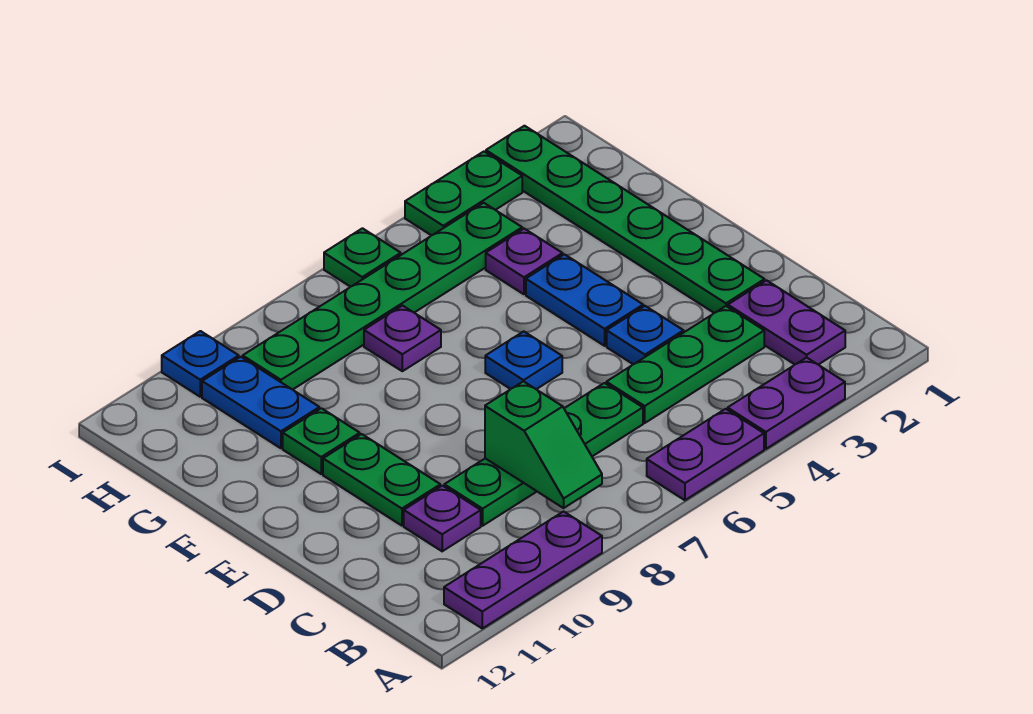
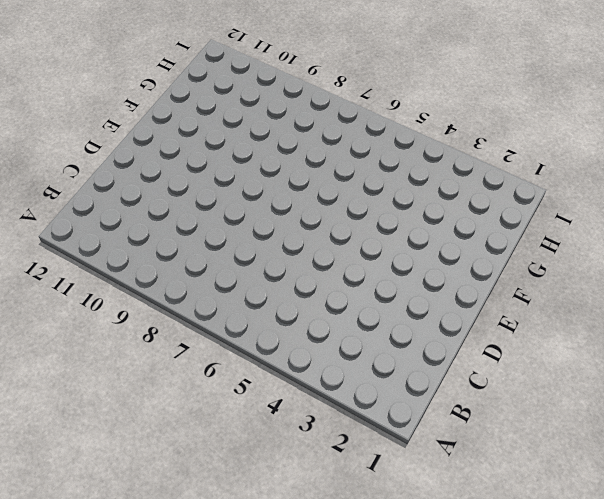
none -> purple plate A3:A4 level 1
none -> purple plate A5:A6 level 1
none -> purple plate A9:A11 level 1

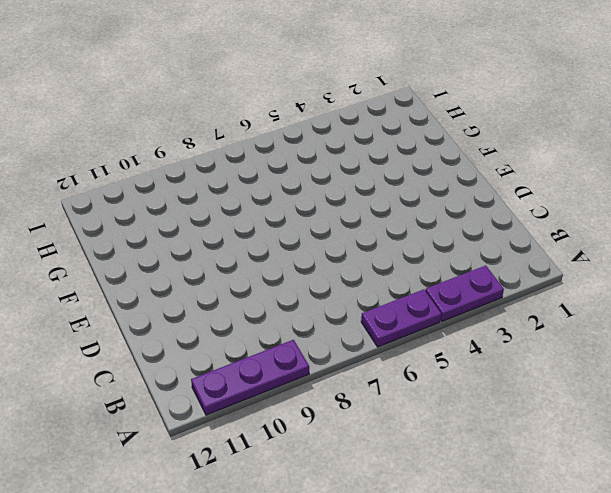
none -> purple plate B2:C2 level 1
none -> green plate C3:C5 level 1
none -> green plate C6:C9 level 1

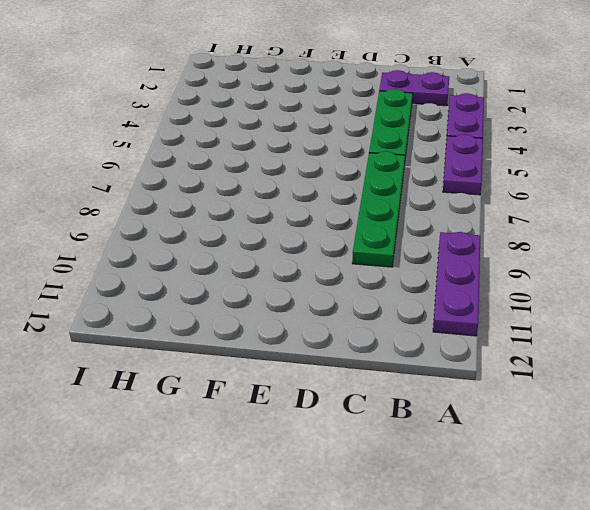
none -> purple plate C10 level 1
none -> green plate D2:I2 level 1
none -> blue plate D4 level 1

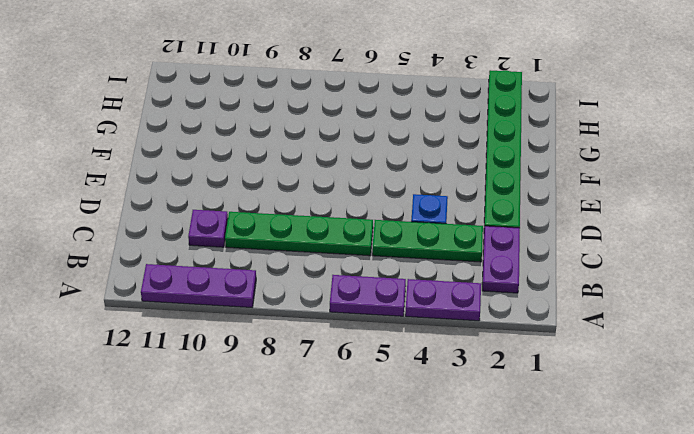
none -> green plate D10:E10 level 1
none -> blue plate E4:F4 level 1
none -> blue plate E6 level 1

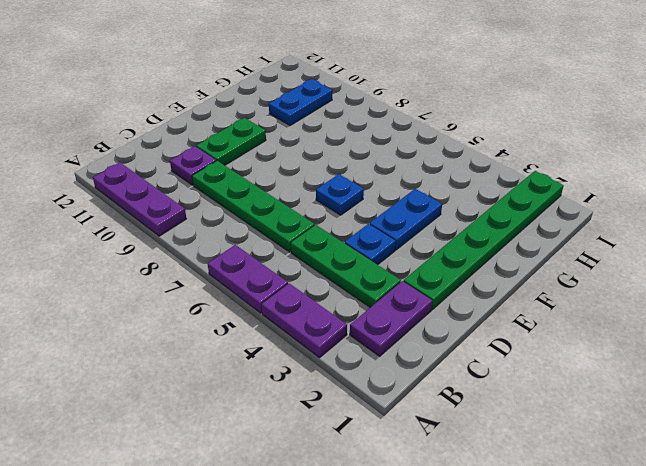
none -> green plate F10 level 1
none -> purple plate G4 level 1
none -> purple plate G7 level 1

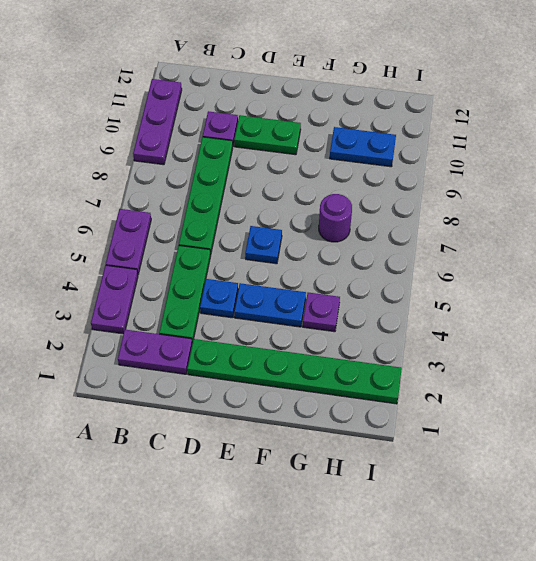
purple round brick G7 level 1 -> purple plate G7 level 1
none -> green plate F10 level 1
none -> green plate H4:H9 level 1
none -> green plate I3:I4 level 1

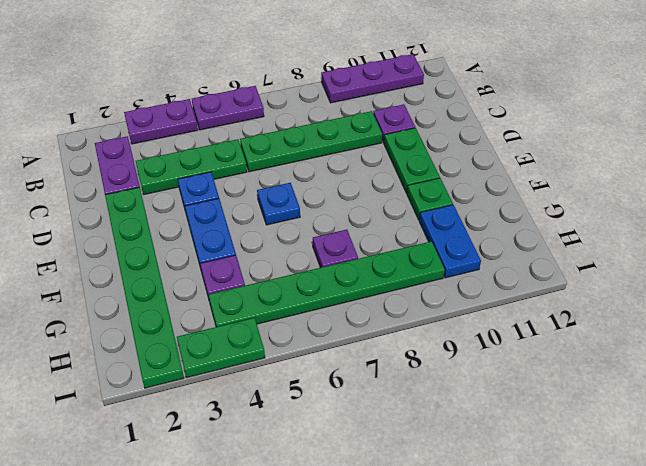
none -> green plate I6 level 1
none -> blue plate I10 level 1
none -> green slope B8:C8 level 2 top C

